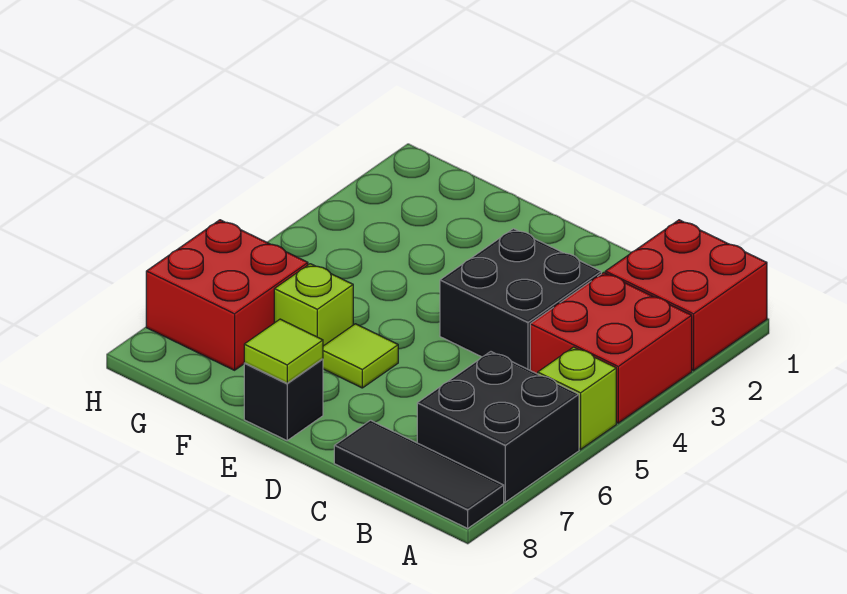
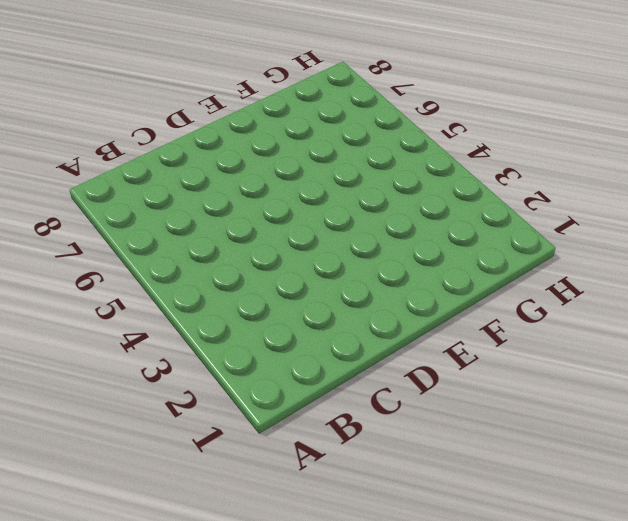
none -> red brick A1:B2 level 1
none -> red brick A3:B4 level 1

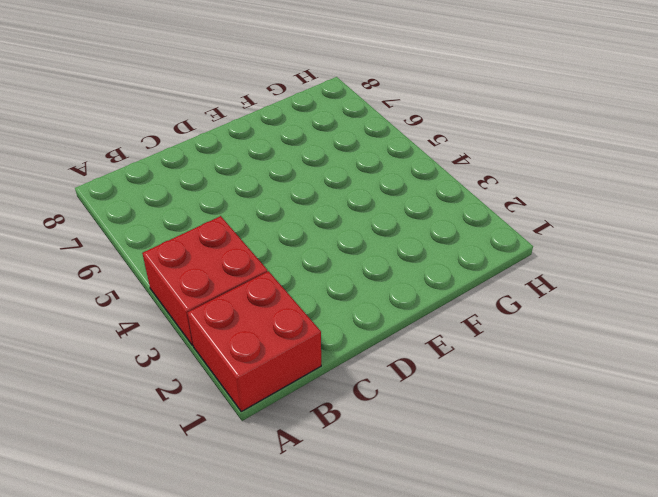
none -> lime brick A5 level 1
none -> black brick A6:B7 level 1

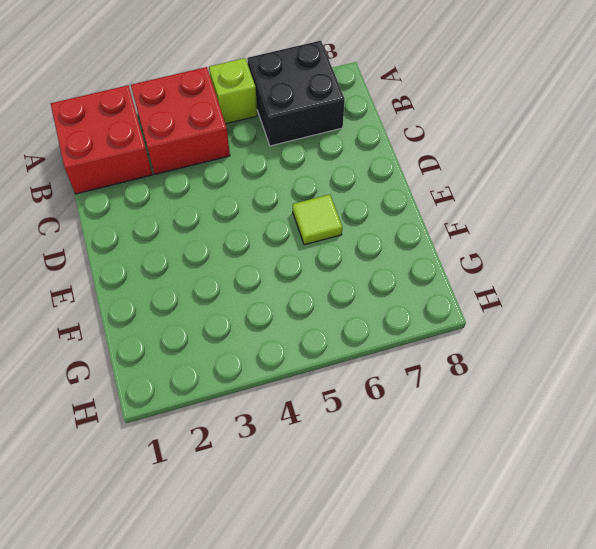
none -> black tile A8:C8 level 1
none -> black brick C3:D4 level 1

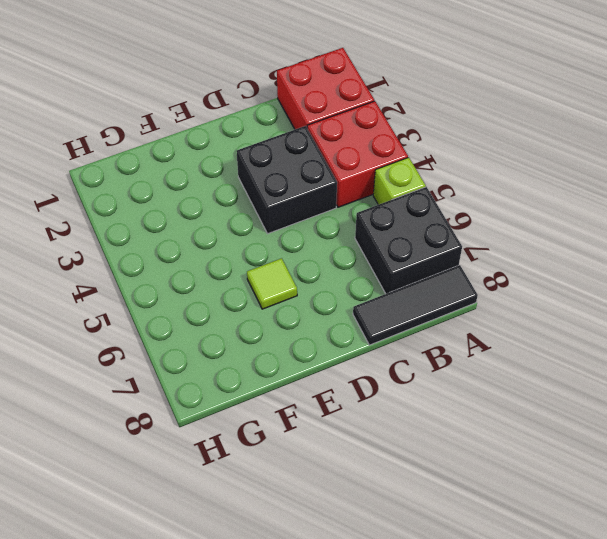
none -> black brick E8 level 1
none -> lime brick F6 level 1

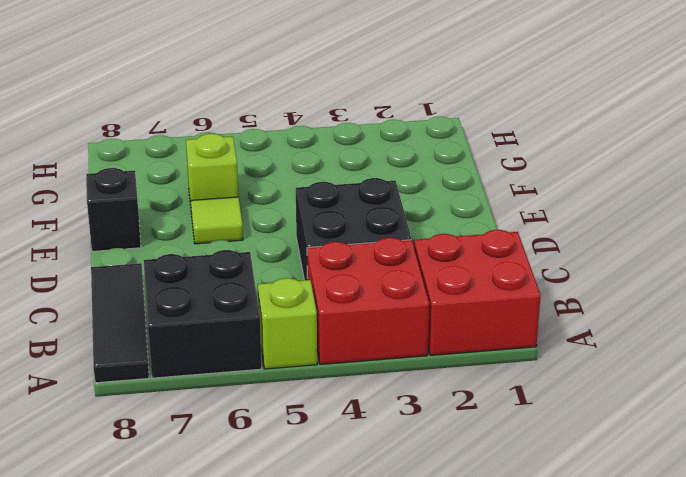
none -> red brick G6:H7 level 1
none -> lime tile E8 level 2

